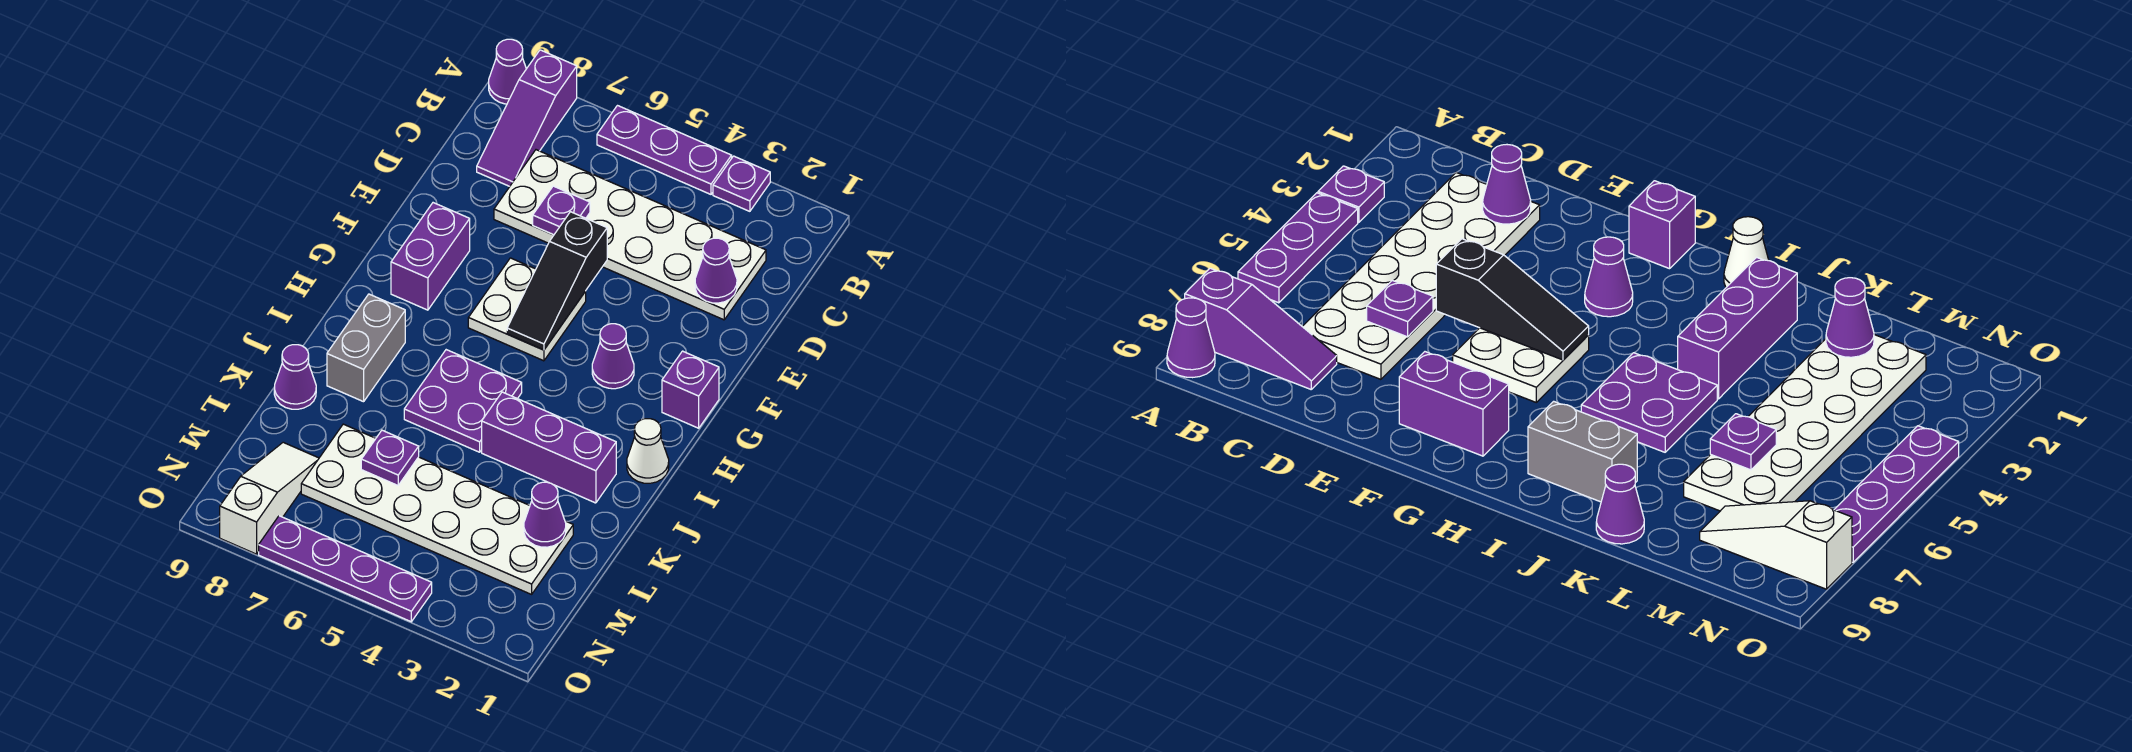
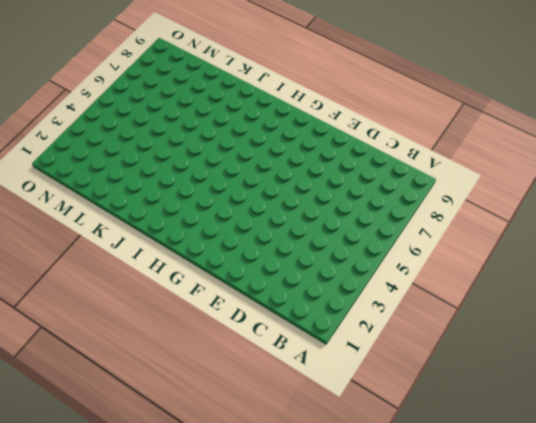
none -> purple plate A3 level 1
none -> purple plate A4:A6 level 1
none -> purple slope A8:C8 level 1 top A

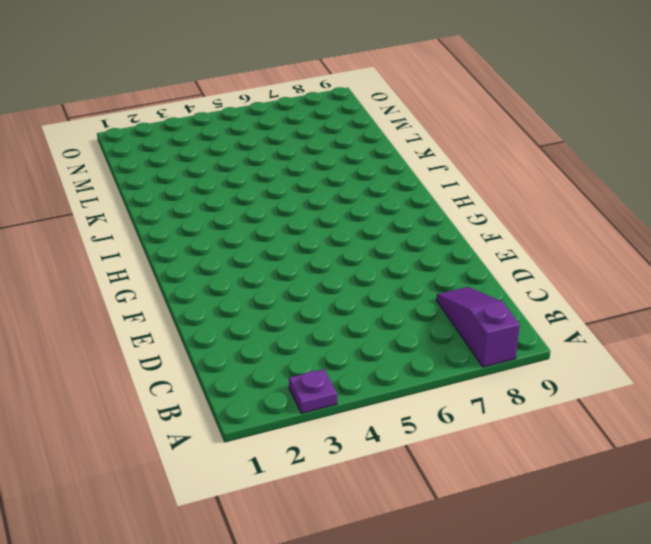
none -> purple plate A4:A6 level 1
none -> purple cone A9 level 1
none -> white plate C2:D7 level 1

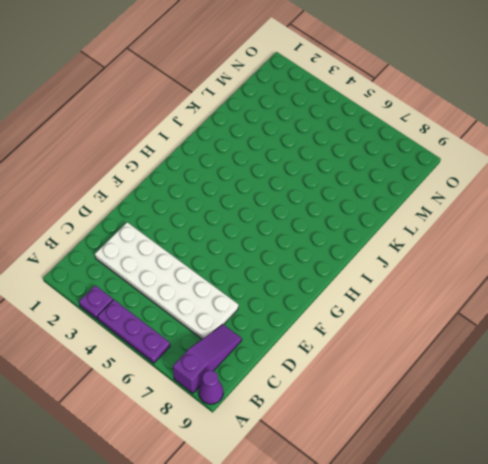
none -> white plate F5:G6 level 1
none -> purple brick F8:G8 level 1
none -> purple brick G1 level 1

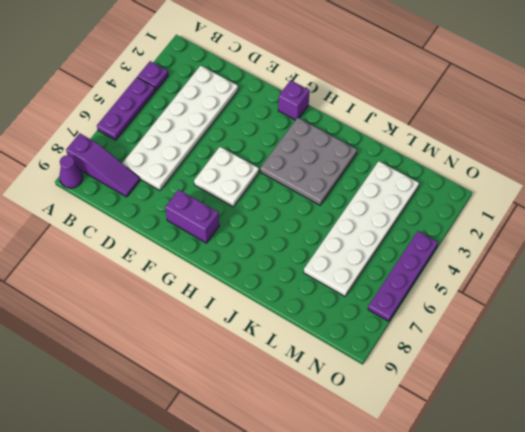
grey plate H2:J4 level 1 -> purple brick J2:J4 level 1
none -> purple cone G3 level 1
none -> white cone I1 level 1
none -> purple plate I5:J6 level 1

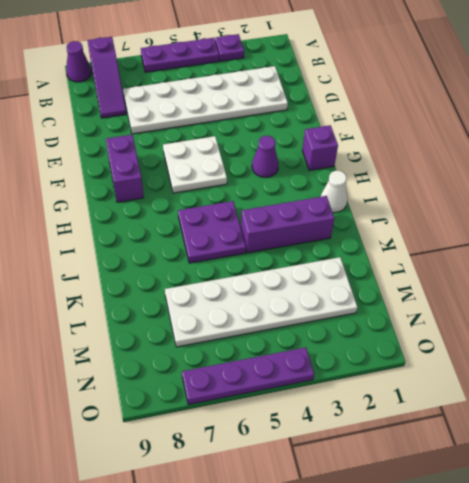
none -> grey brick I8:J8 level 1
none -> purple cone K9 level 1
none -> white slope M8:O8 level 1 top O

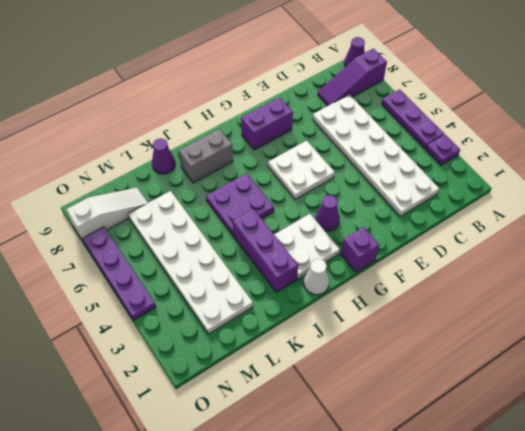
white plate H2:I3 level 1 -> none
none -> purple cone D2 level 2
none -> purple plate D6 level 2
none -> black slope E5:G5 level 2 top E

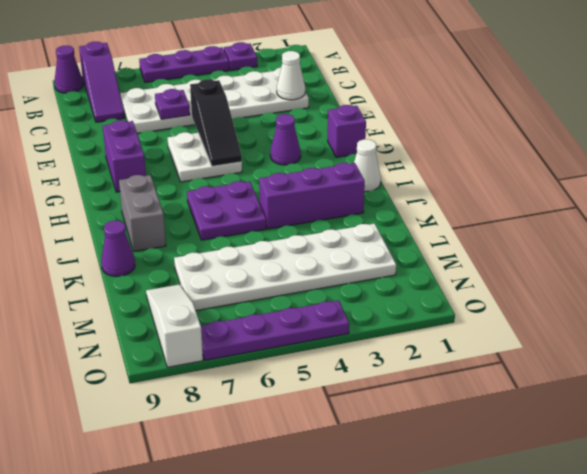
white cone D2 level 2 -> purple cone D2 level 2
none -> purple cone L2 level 2
none -> purple plate L6 level 2

